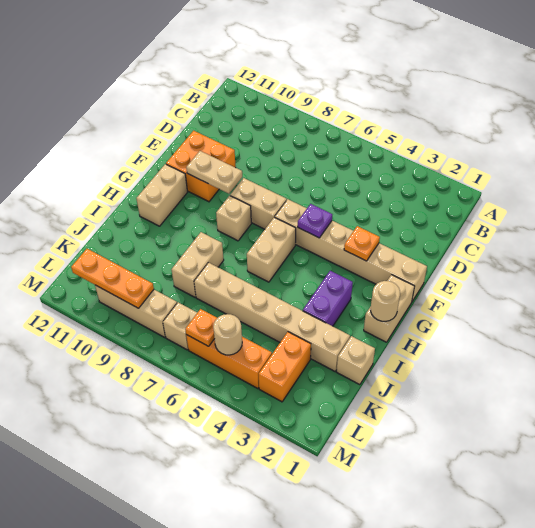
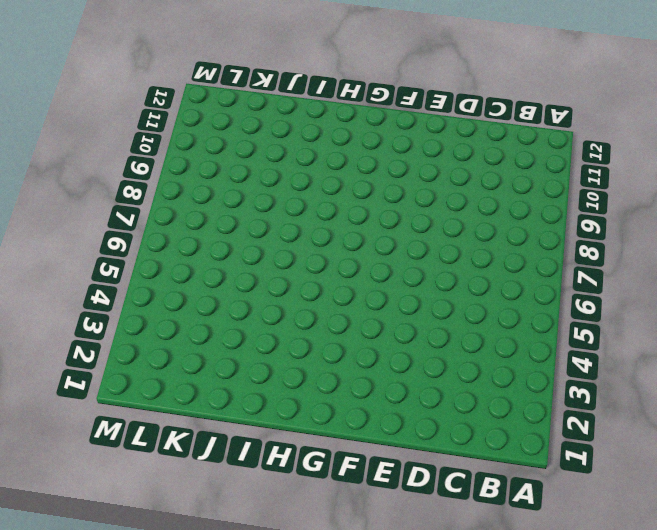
none -> orange brick E10:F11 level 1
none -> tan brick F1:F6 level 1
none -> tan brick F7:F8 level 1

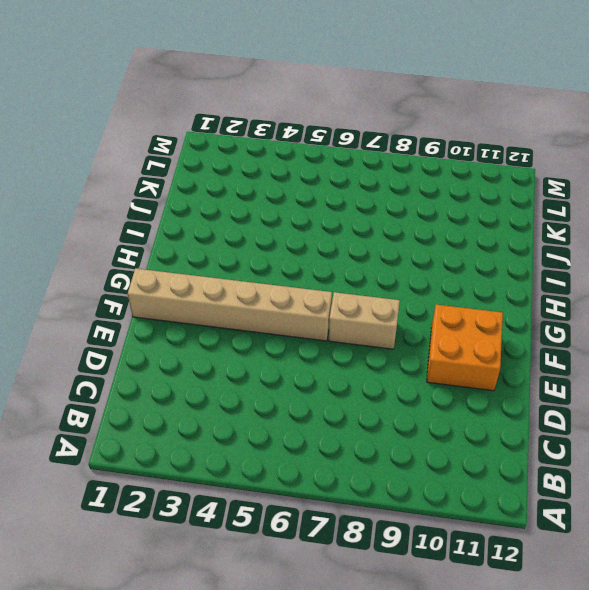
none -> tan brick G1:H1 level 1
none -> tan brick G6:H6 level 1
none -> tan brick G8 level 1

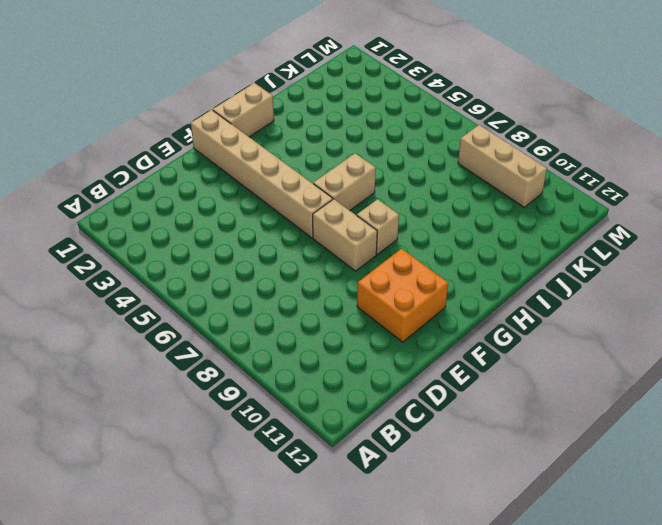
none -> tan brick G11:H11 level 1
none -> purple brick H3:I3 level 1
none -> tan brick I8:J8 level 1

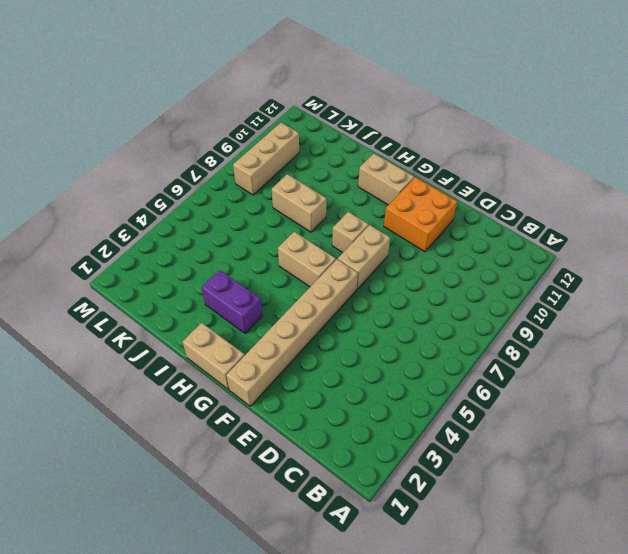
none -> tan brick J1 level 1
none -> tan brick J2:J7 level 1
none -> orange brick K3:L3 level 1

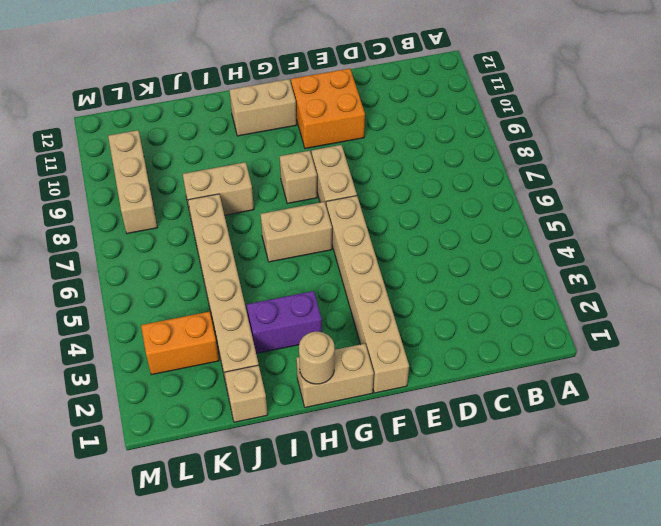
none -> orange brick L4:L6 level 1
none -> tan brick L7 level 1
none -> orange plate F3 level 2

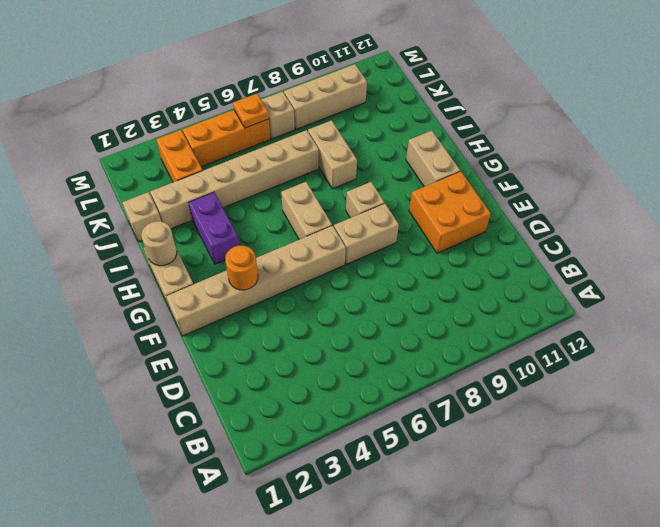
orange round brick F3 level 2 -> orange plate F3 level 2
none -> purple plate F5 level 2
none -> tan plate F9:F10 level 2
none -> tan round brick L5 level 2

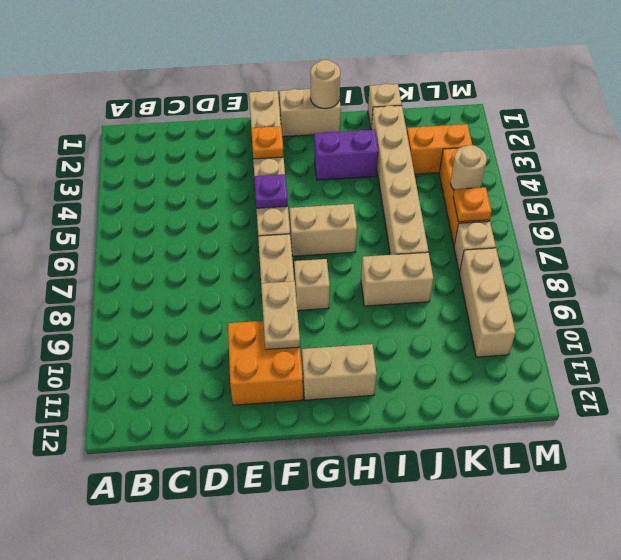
none -> orange plate L9:L11 level 2

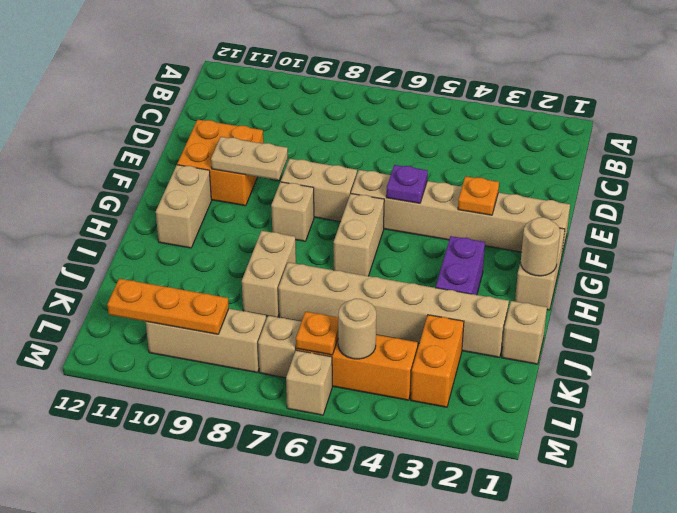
tan brick M6 level 1 -> none

